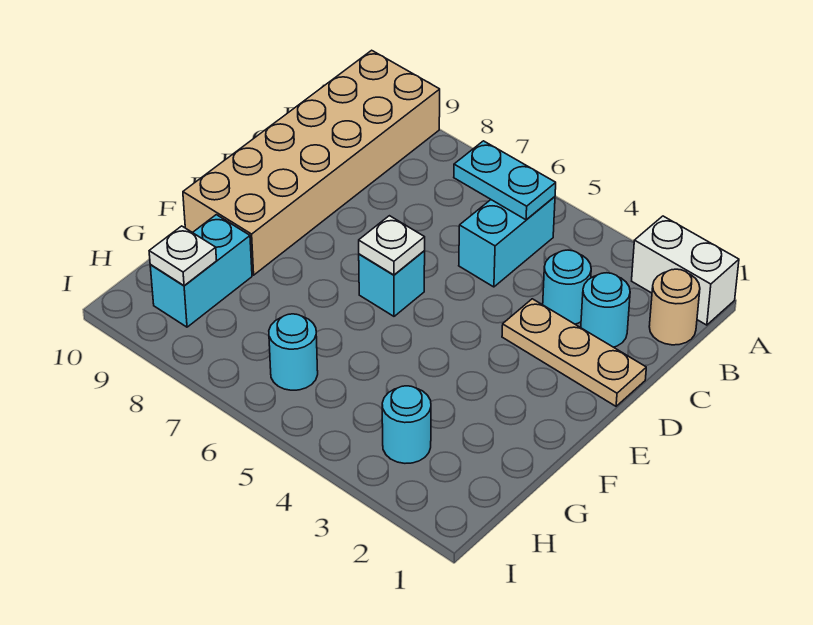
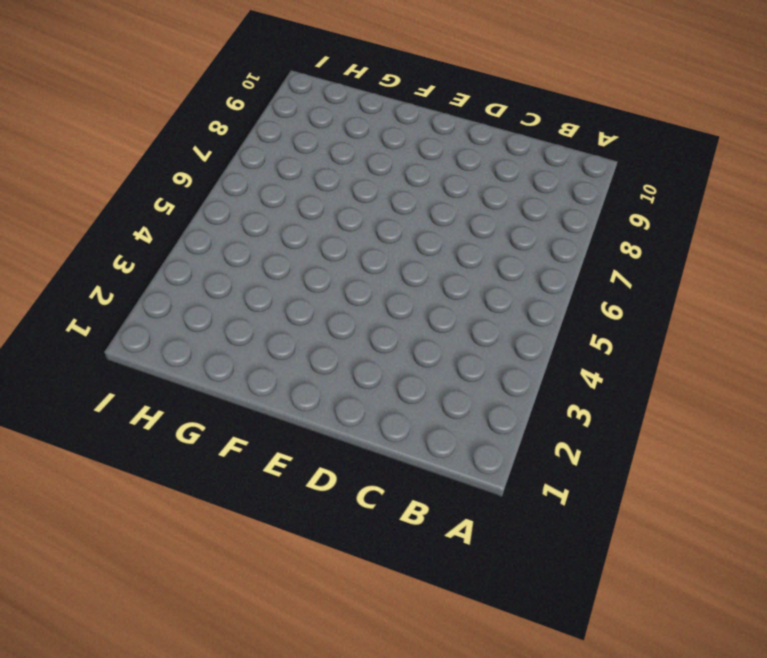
none -> white brick A1:A2 level 1
none -> tan brick A9:F10 level 1
none -> tan round brick B1 level 1

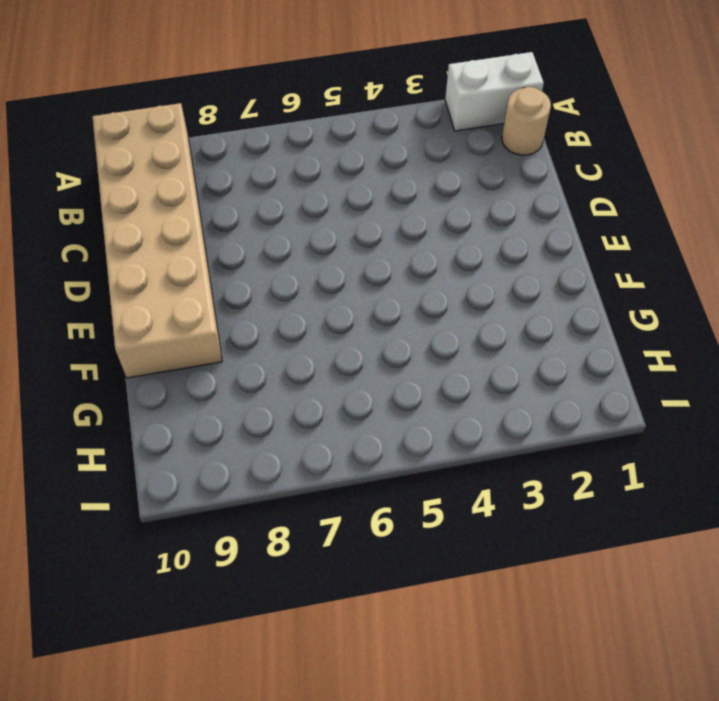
none -> cyan brick B5:C5 level 1
none -> cyan round brick C2 level 1
none -> cyan round brick C3 level 1

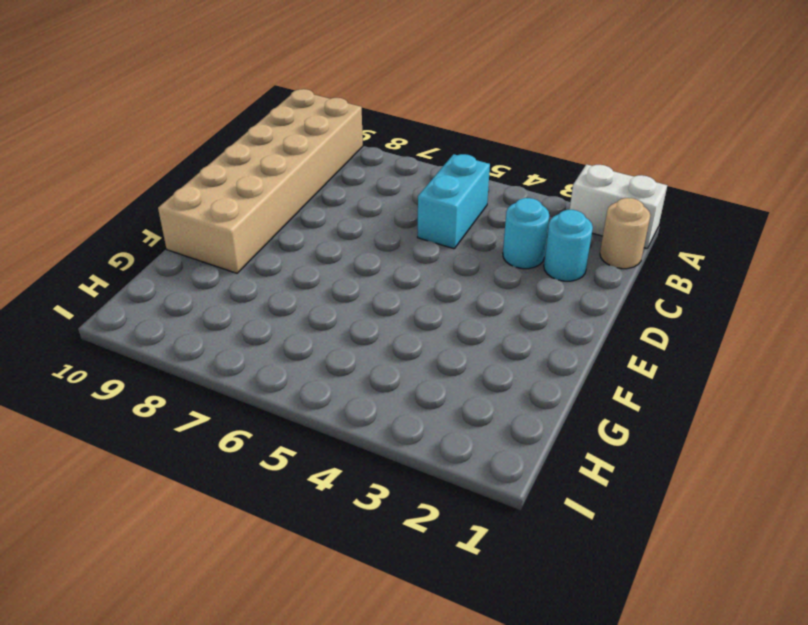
none -> tan plate D1:D3 level 1
none -> cyan brick E6 level 1
none -> cyan brick G9:H9 level 1

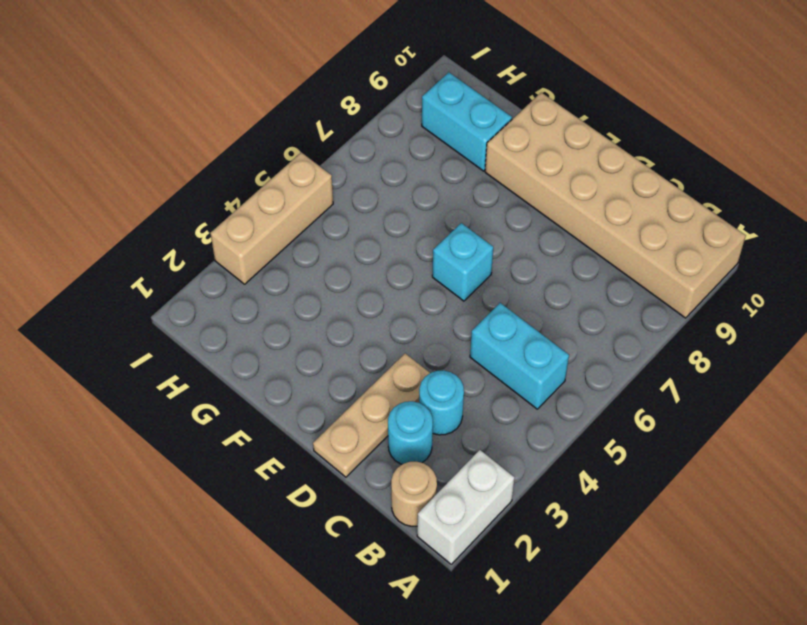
tan brick I3:I5 level 1 -> none
none -> cyan round brick H3 level 1
none -> cyan round brick H6 level 1
none -> cyan plate B5:B6 level 2

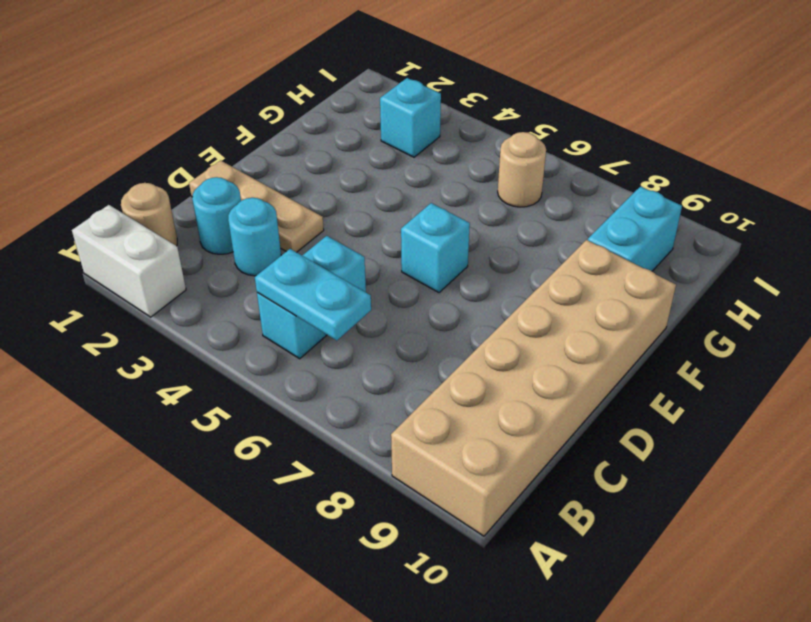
cyan brick H3 level 1 -> cyan round brick H3 level 1
tan round brick H6 level 1 -> cyan round brick H6 level 1
none -> white plate E6 level 2
none -> white plate H9 level 2

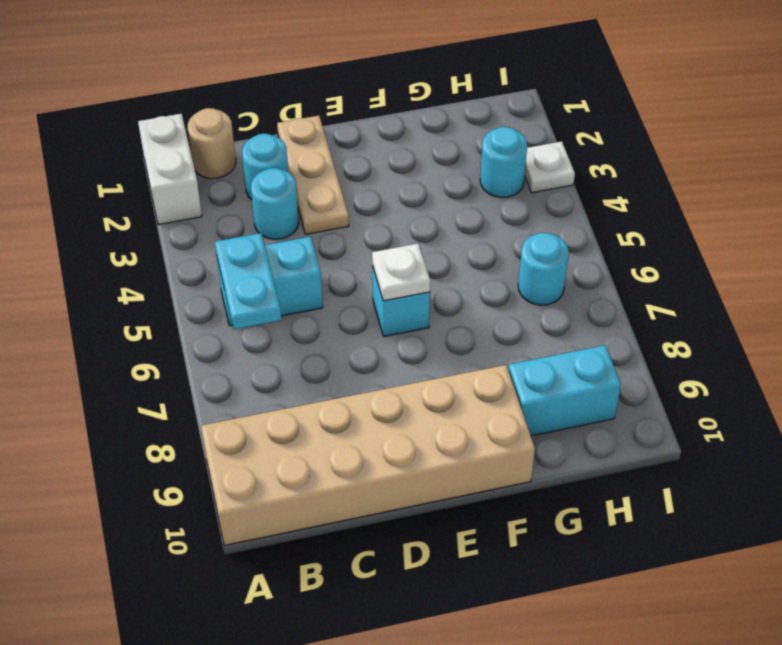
white plate I3 level 1 -> white plate H9 level 2

